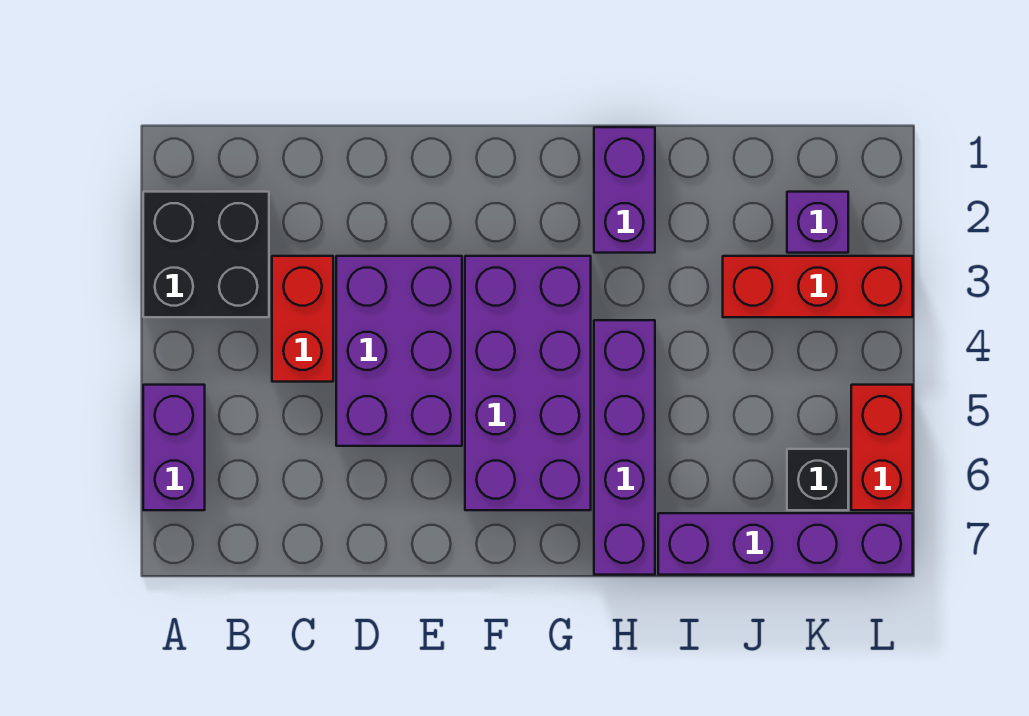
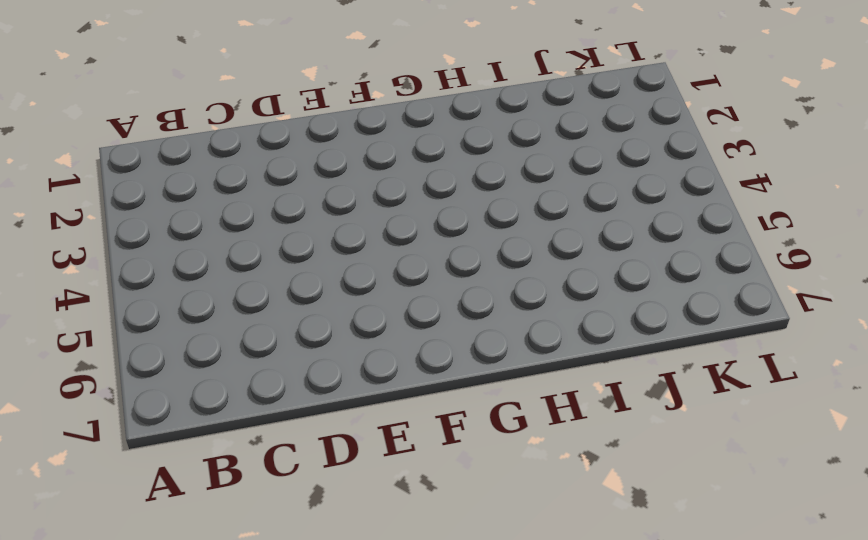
none -> black brick A2:B3 level 1
none -> purple brick A5:A6 level 1
none -> red brick C3:C4 level 1

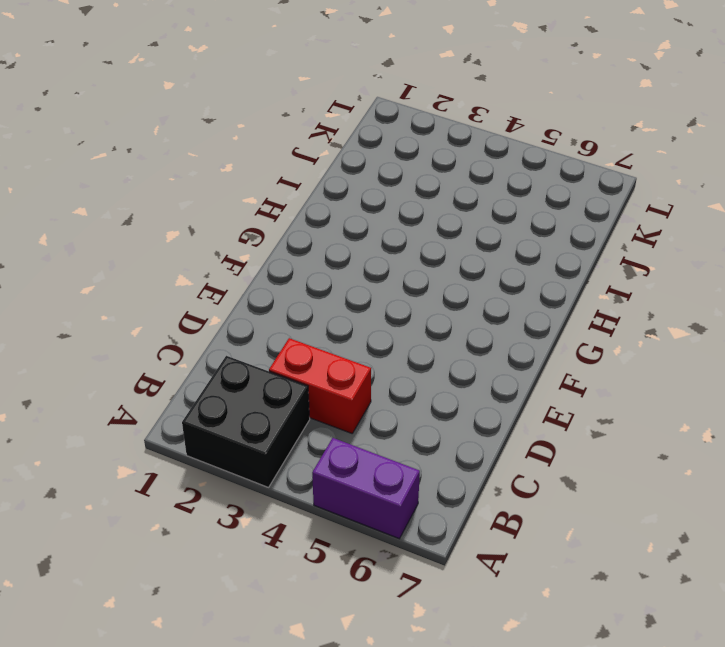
none -> purple brick D3:E5 level 1
none -> purple brick F3:G6 level 1
none -> purple brick H1:H2 level 1

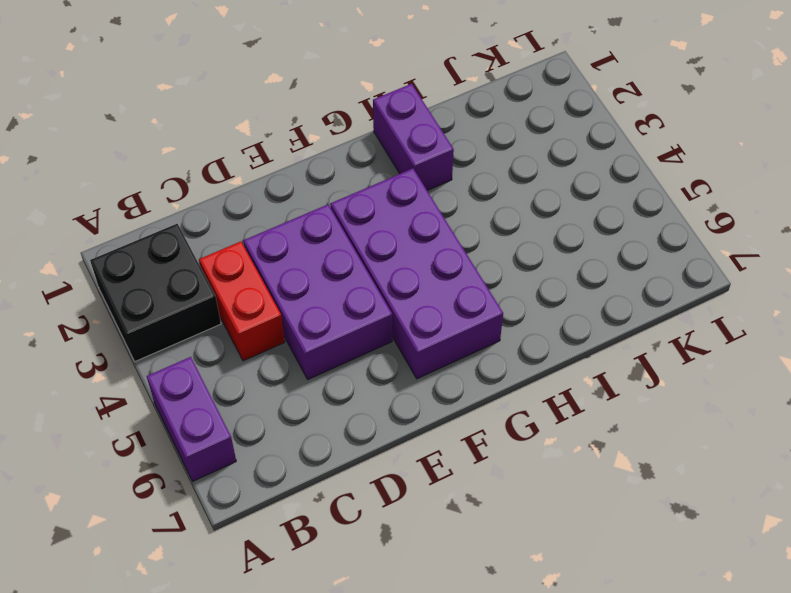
none -> purple brick H4:H7 level 1
none -> purple brick I7:L7 level 1
none -> red brick J3:L3 level 1

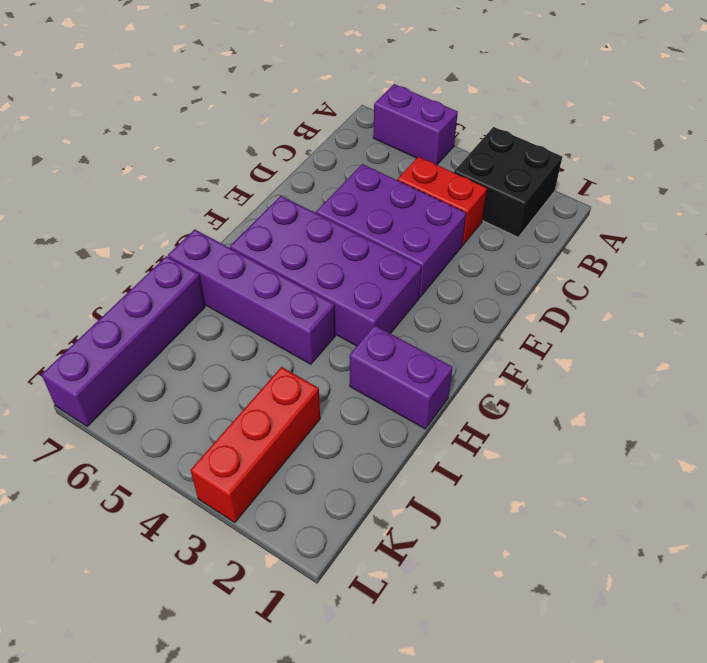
none -> purple brick K2 level 1
none -> black brick K6 level 1
none -> red brick L5:L6 level 1

